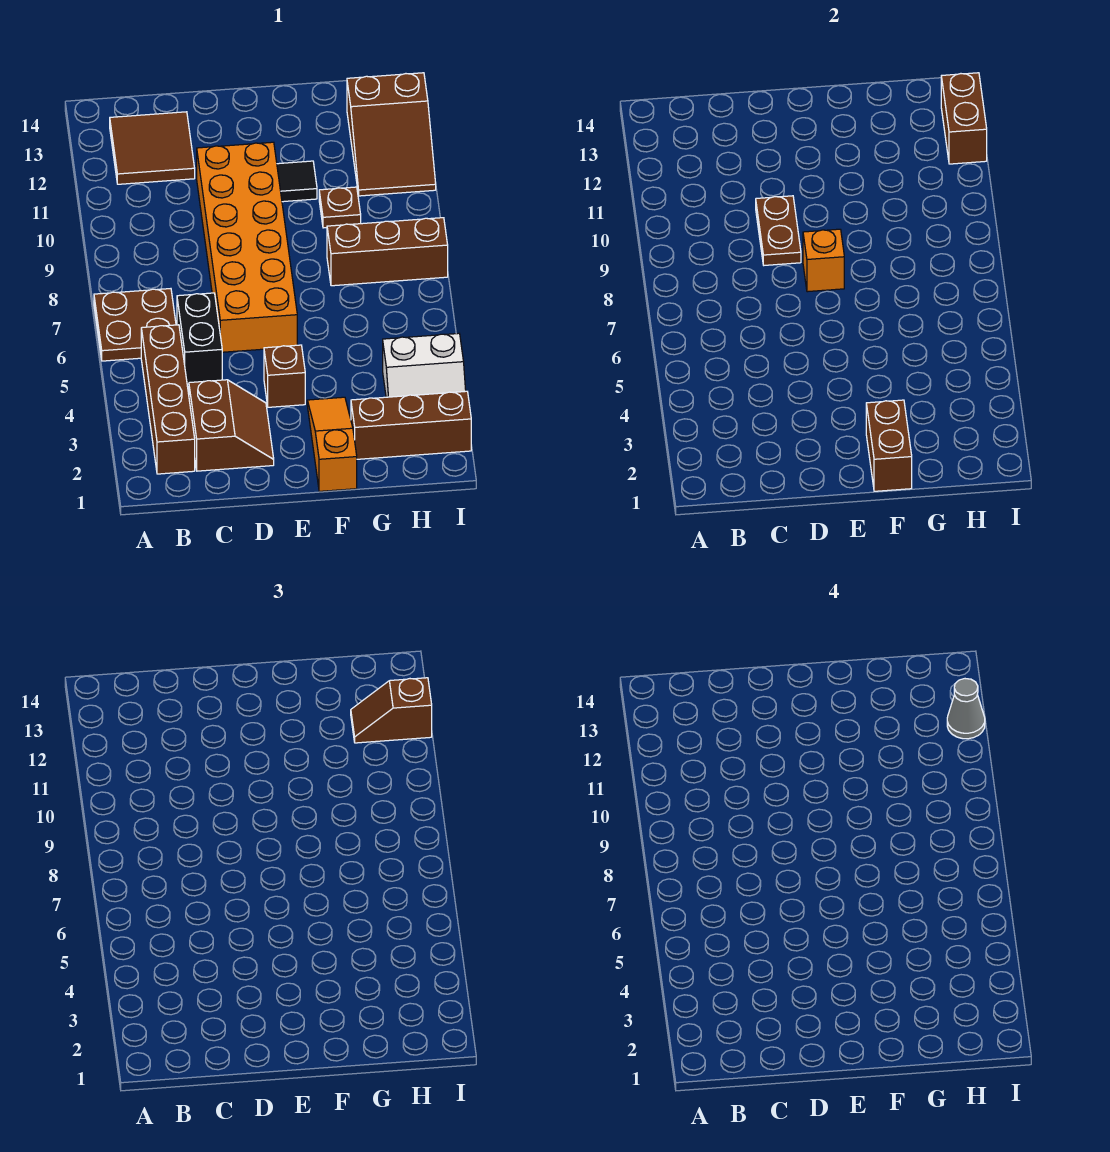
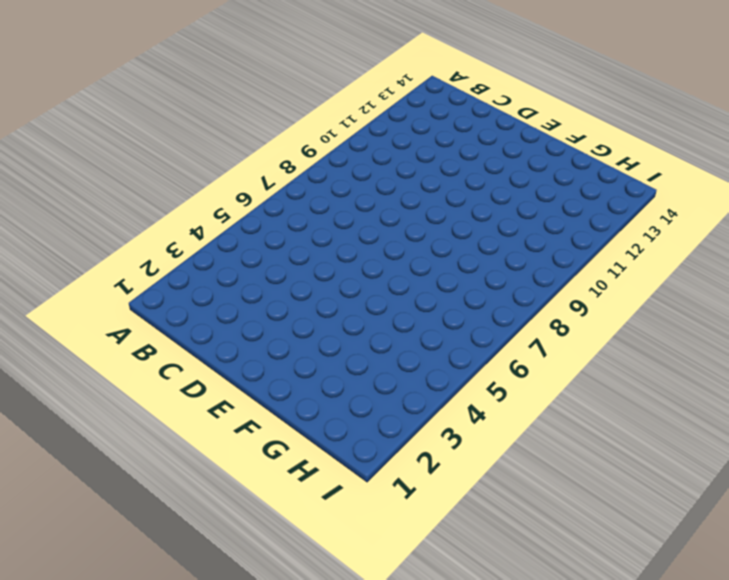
none -> brown plate A6:B7 level 1
none -> brown brick B2:B5 level 1
none -> brown tile B12:C13 level 1

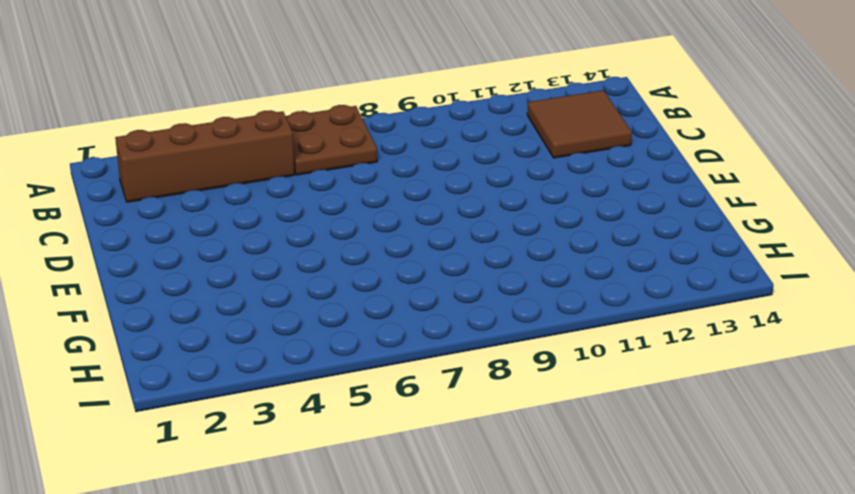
none -> brown slope C2:D3 level 1 top C
none -> black brick C5:C6 level 1
none -> orange brick D6:E11 level 1

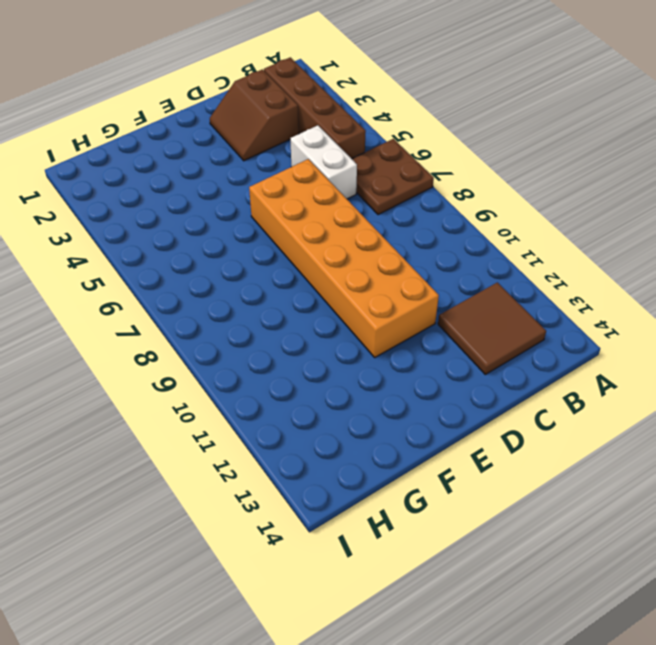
white brick C5:C6 level 1 -> black brick C5:C6 level 1
none -> brown brick E4 level 1
none -> orange slope F1:F3 level 1 top 1
none -> black tile F11 level 1

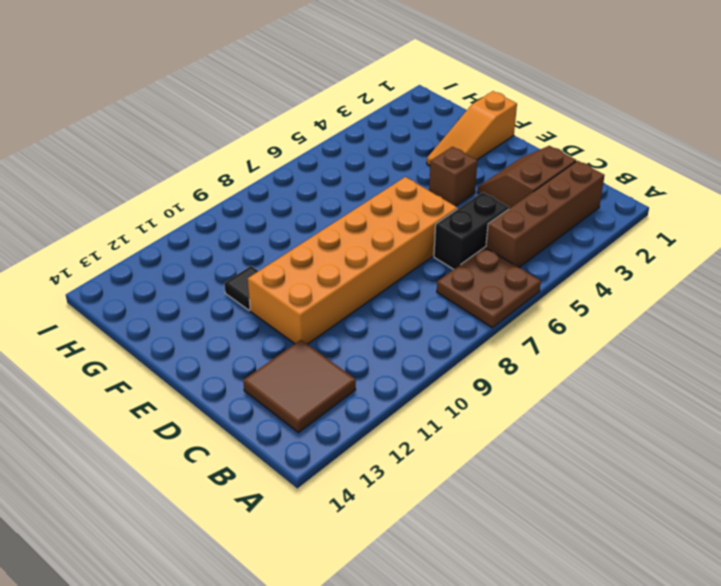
none -> brown brick G2:I2 level 1
none -> brown brick G8:I8 level 1
none -> brown plate G10 level 1

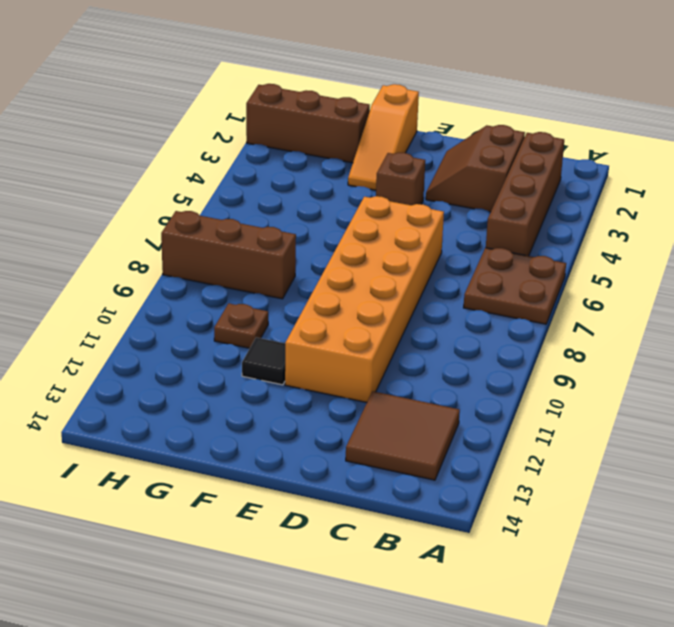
none -> black brick C5:C6 level 1
none -> white slope H3:I4 level 1 top 4
none -> brown slope H11:I13 level 1 top 13

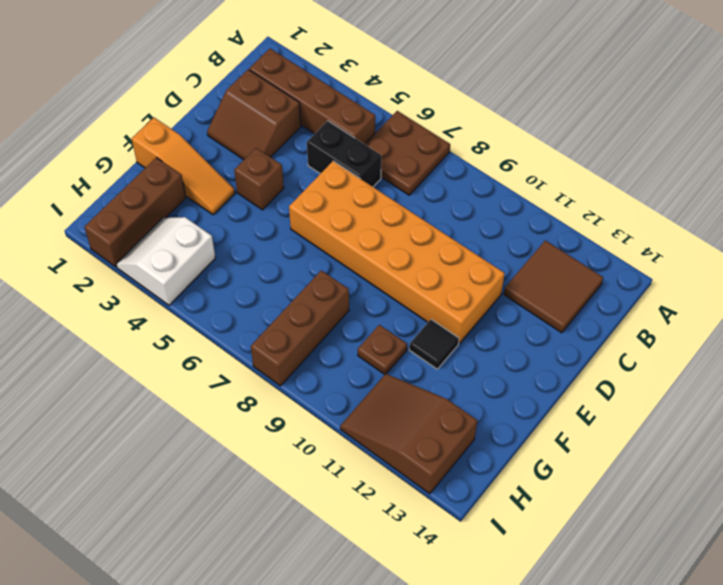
none -> brown plate D9:D10 level 2
none -> orange brick E8 level 2
none -> brown brick F1:F2 level 2

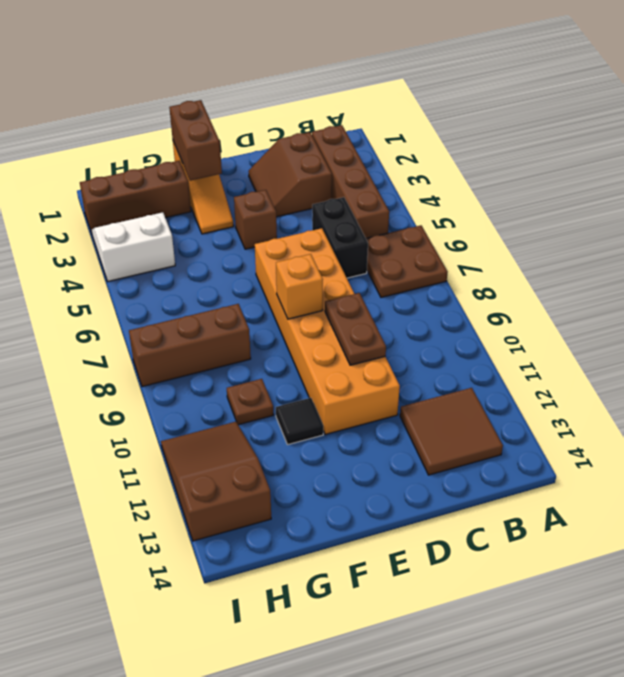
none -> brown brick I12:I13 level 2
none -> brown slope H12:I12 level 3 top I
none -> grey cone I12 level 4

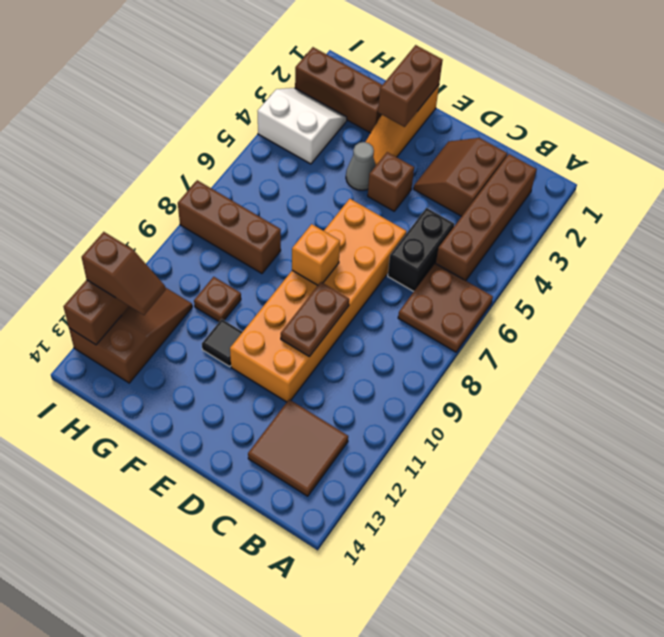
grey cone F4 level 1 -> grey cone I12 level 4

